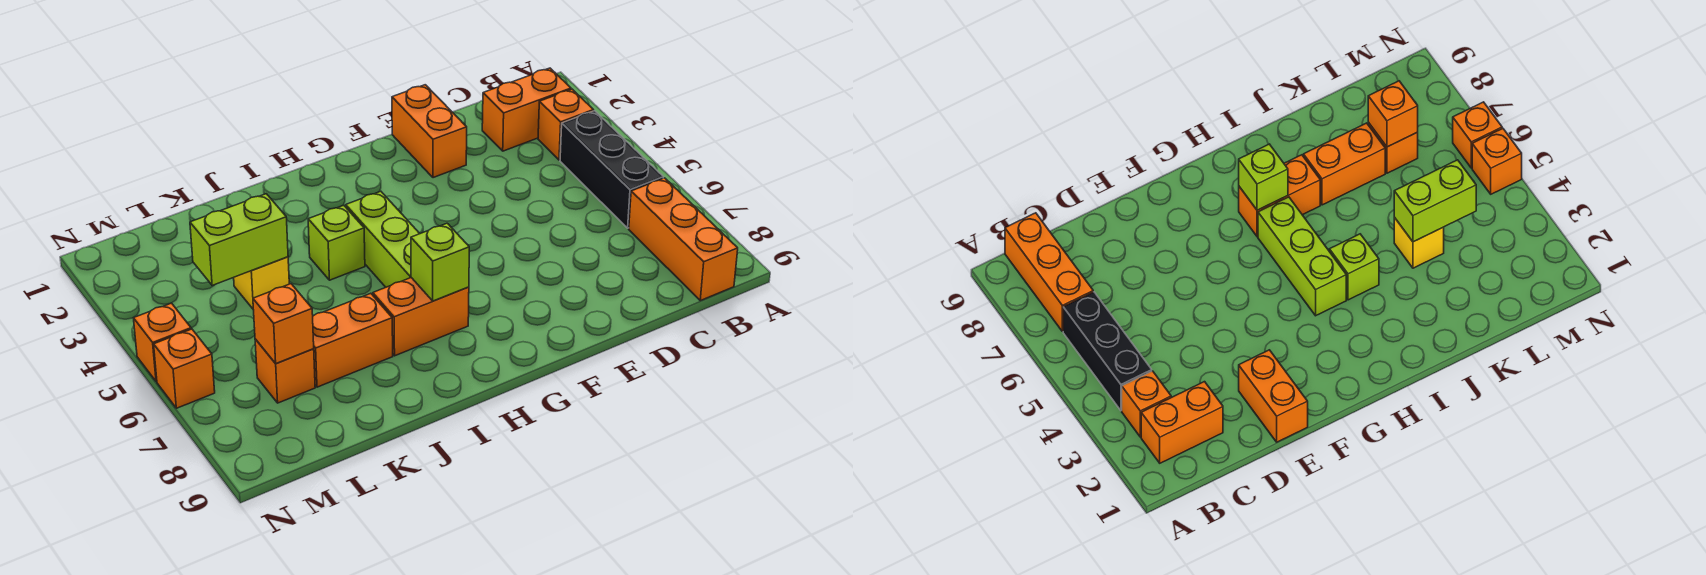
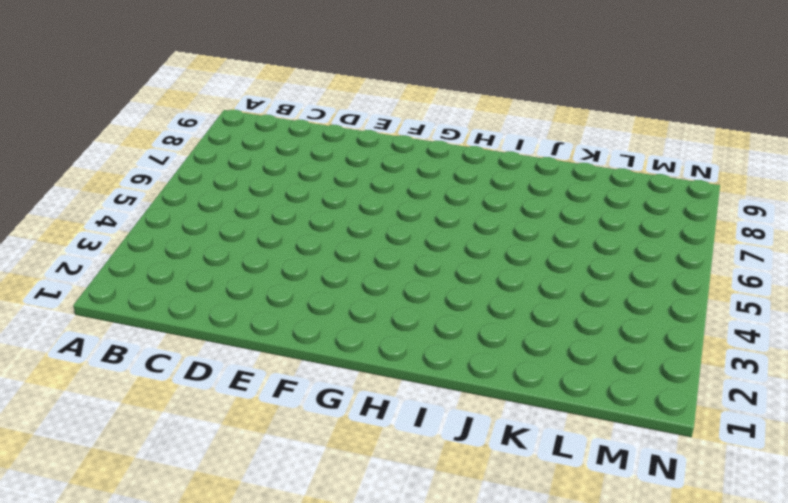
none -> orange brick B2:C2 level 1
none -> orange brick B3 level 1
none -> black brick B4:B6 level 1

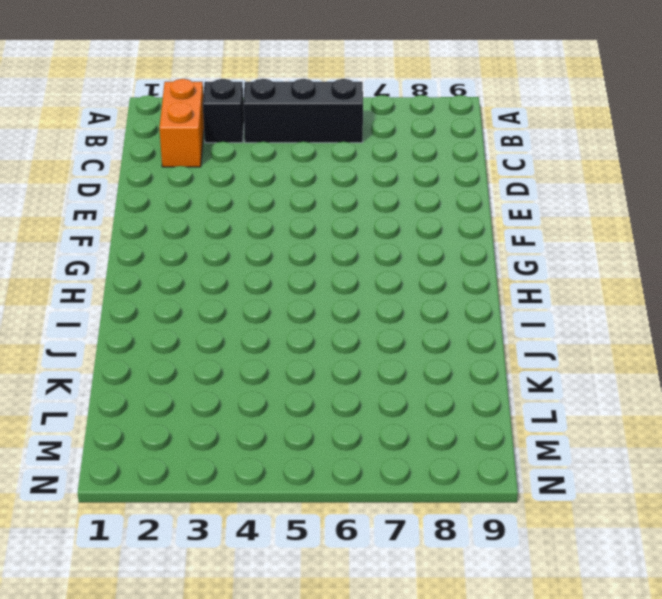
black brick B3 level 1 -> orange brick B3 level 1
none -> orange brick B7:B9 level 1
none -> orange brick E1:E2 level 1
none -> lime brick H4:H6 level 1

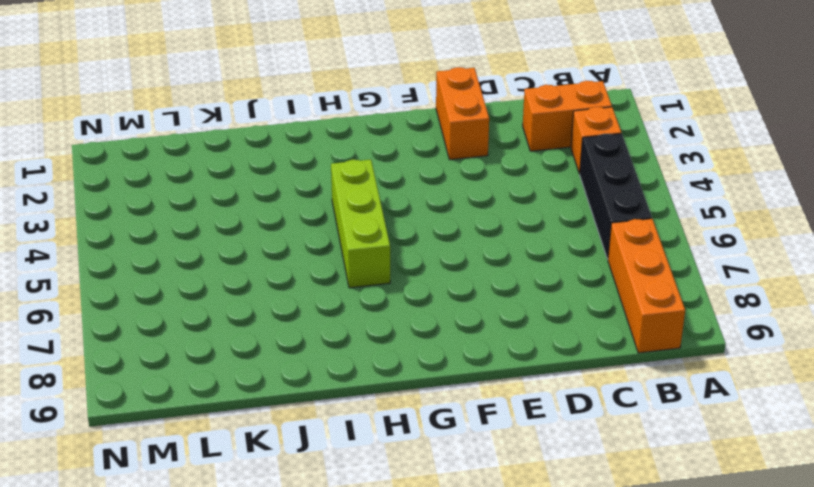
none -> orange brick H7:I7 level 1
none -> lime brick I4 level 1
none -> orange brick J7:K7 level 1

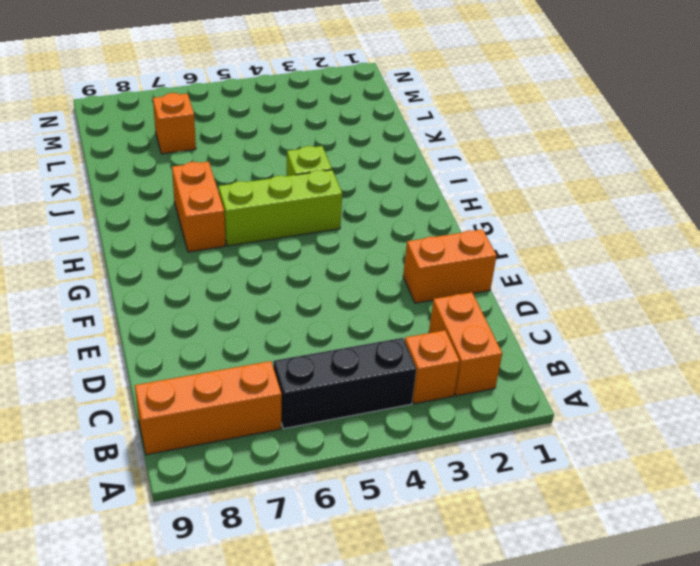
none -> orange brick J7:K7 level 1
none -> yellow brick K4 level 1
none -> orange brick N5 level 1

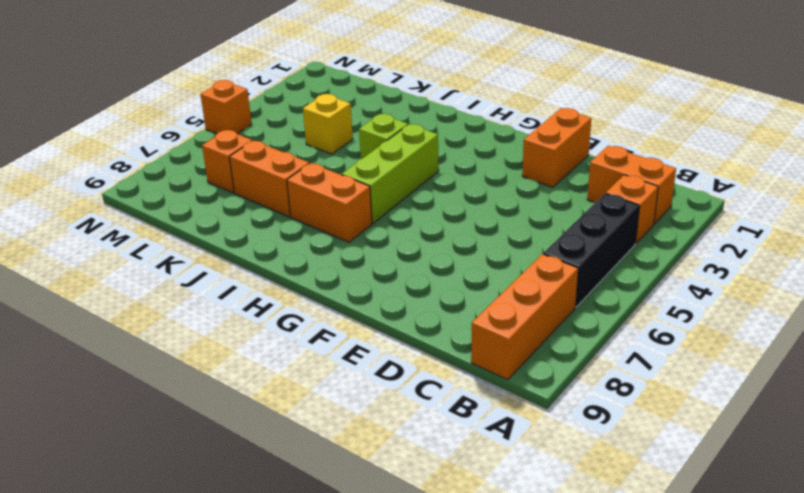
none -> orange brick N6 level 1
none -> lime brick H7 level 2
none -> lime brick K4:L4 level 2

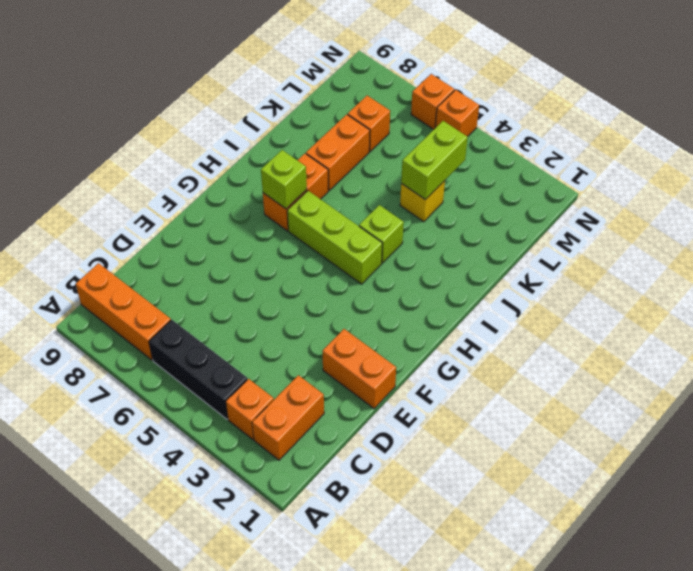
none -> orange brick L7 level 2

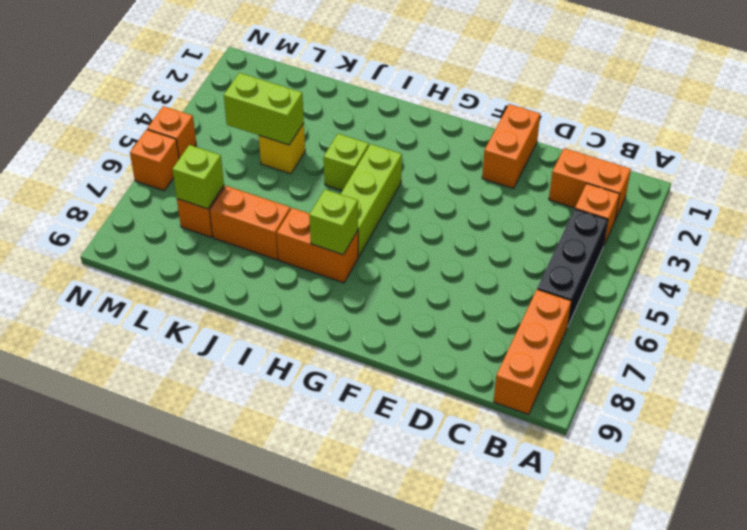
lime brick L7 level 2 -> orange brick L7 level 2

